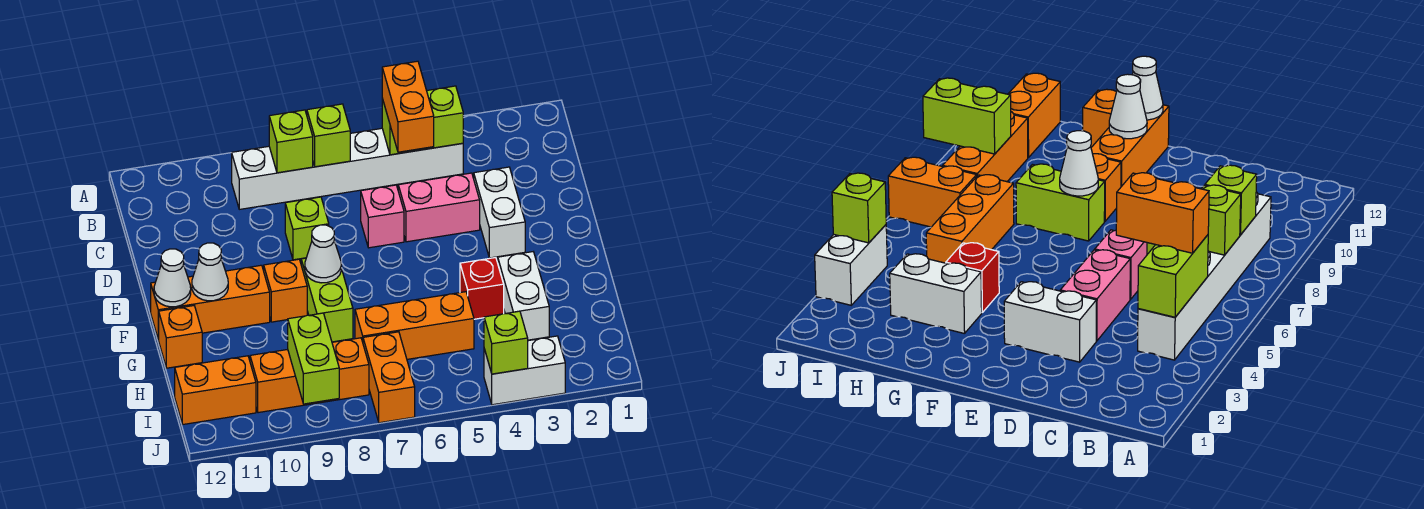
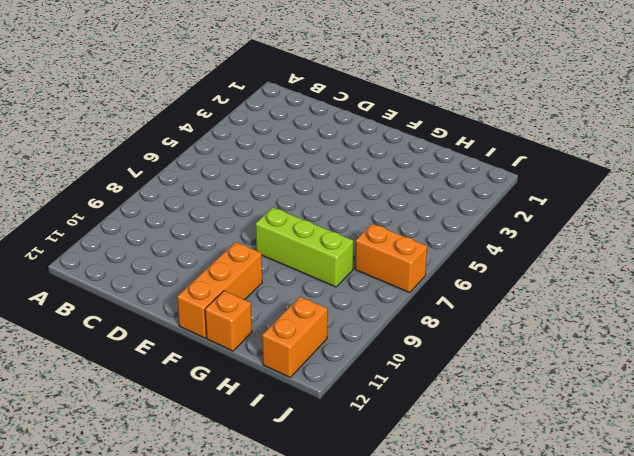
lime brick F8:H8 level 1 -> lime brick F8:G8 level 1
none -> white brick B4:B9 level 1
none -> white brick D3:E3 level 1
none -> pink brick D4:D5 level 1

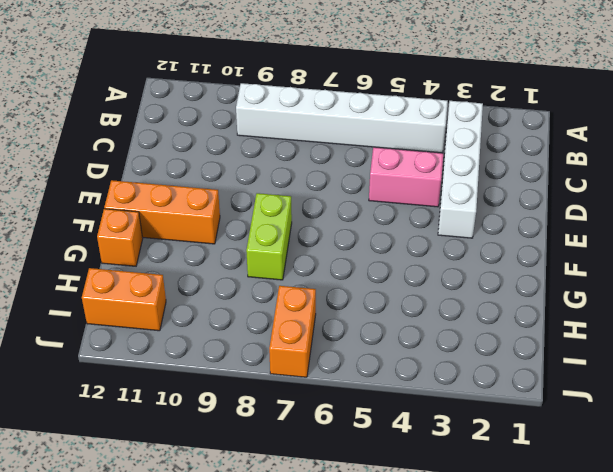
white brick B3:E3 level 1 -> white brick D3:E3 level 1
none -> pink brick D6 level 1
none -> lime brick D8 level 1
none -> orange brick F9 level 1

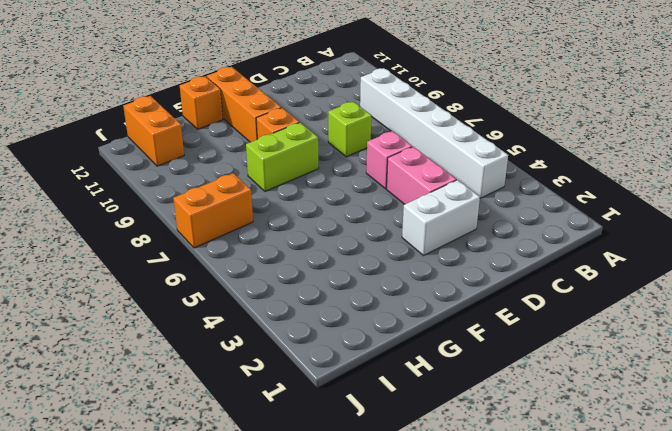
none -> white brick G3:H3 level 1
none -> red brick G4 level 1
none -> orange brick H5:H7 level 1

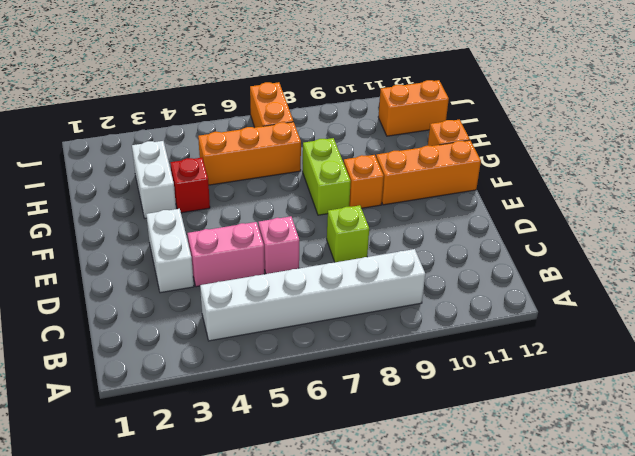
none -> orange brick I8:I10 level 1
none -> white brick J3:J4 level 1
none -> lime brick B4:B5 level 2

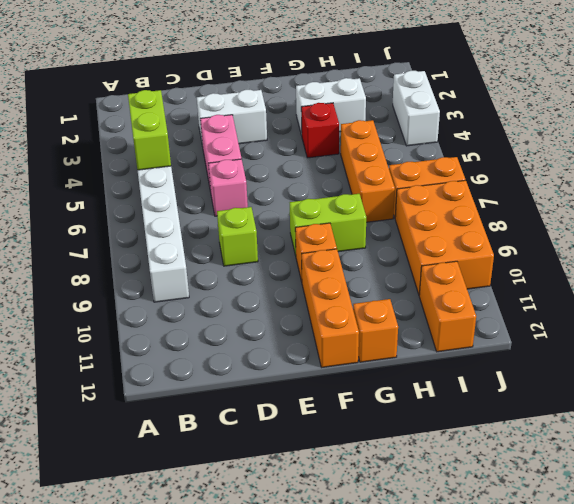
orange brick I8:J10 level 1 -> orange brick I8:I10 level 1
none -> lime brick B7 level 2
none -> lime brick B8 level 2
none -> white cone F8 level 2

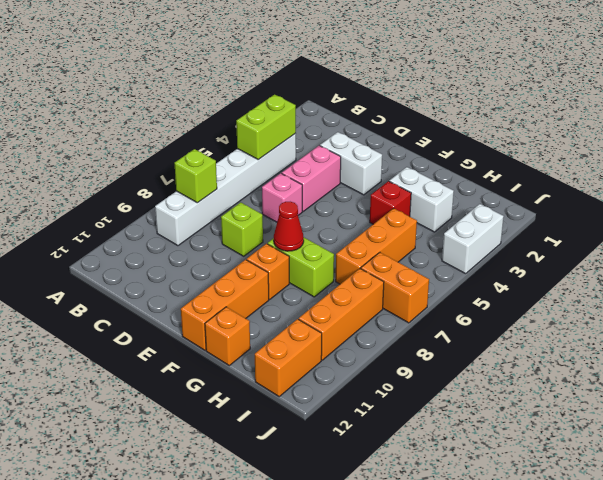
red cone F8 level 2 -> white cone F8 level 2
none -> lime brick B7 level 2
none -> white cone F11 level 2
none -> white cone F12 level 2

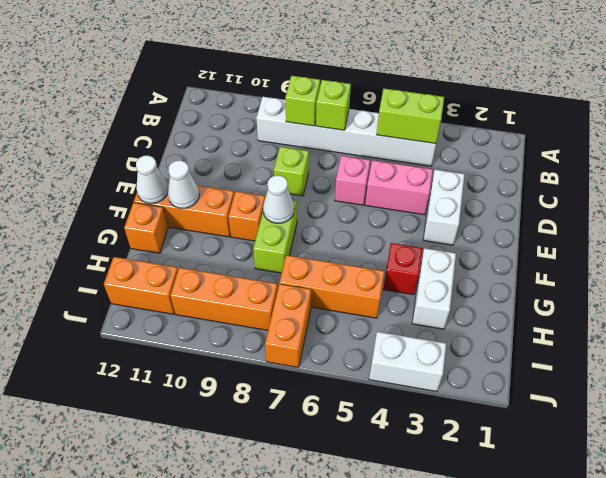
none -> lime brick I9:J9 level 2
none -> lime brick J4 level 2
none -> orange brick B5:C5 level 3

